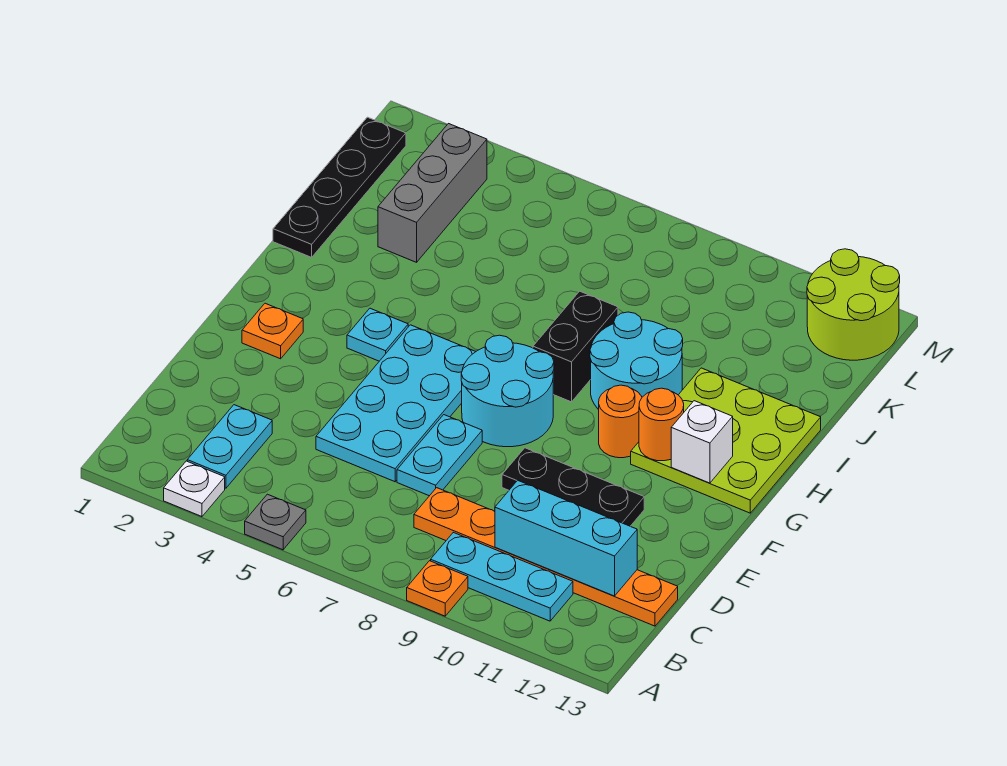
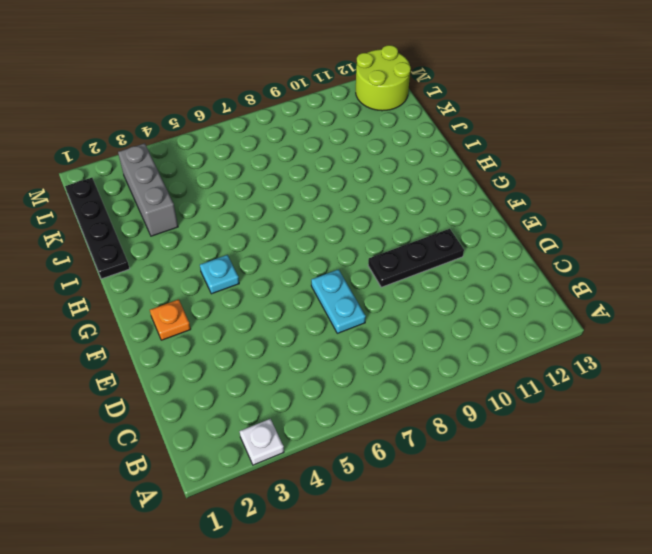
none -> grey plate A5 level 1
none -> orange plate A9 level 1
none -> cyan plate B3:C3 level 1

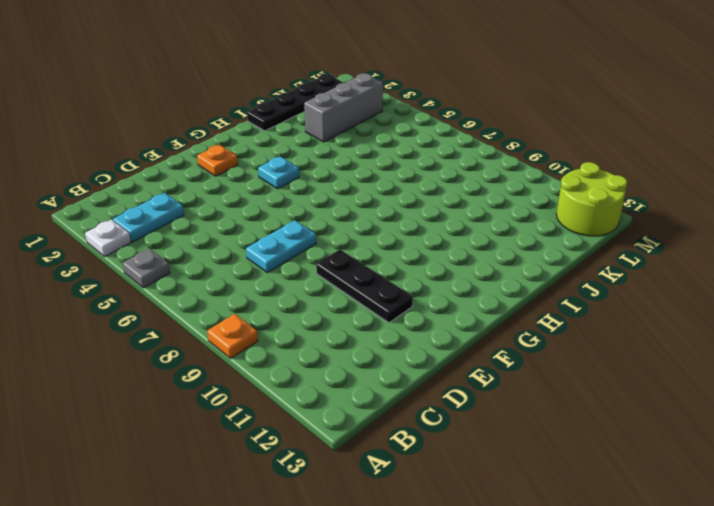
none -> cyan plate B9:B11 level 1
none -> orange plate C8:C13 level 1
none -> cyan plate D5:G6 level 1

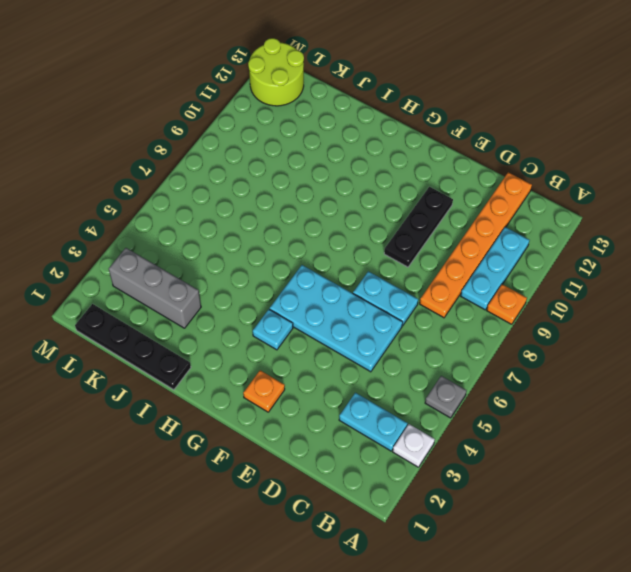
none -> cyan round brick F7:G8 level 1
none -> orange round brick G10 level 1
none -> lime plate G11:I13 level 1

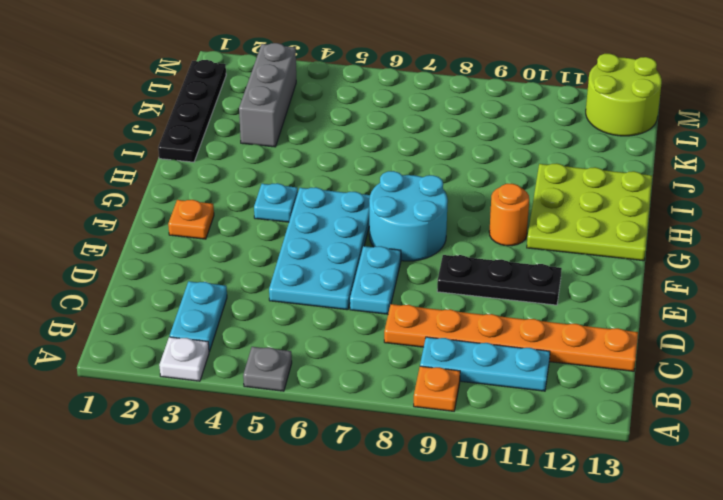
none -> black brick H8:I8 level 1
none -> cyan round brick H9:I10 level 1
none -> cyan brick C10:C12 level 2

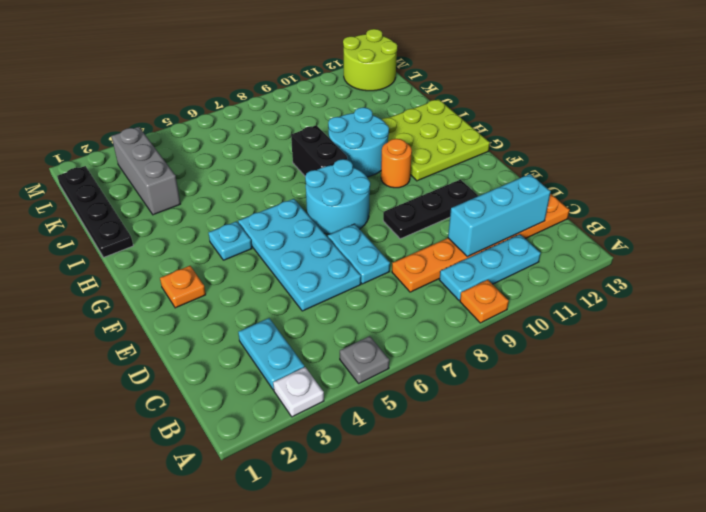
none -> orange round brick G11 level 2
none -> white brick G12 level 2

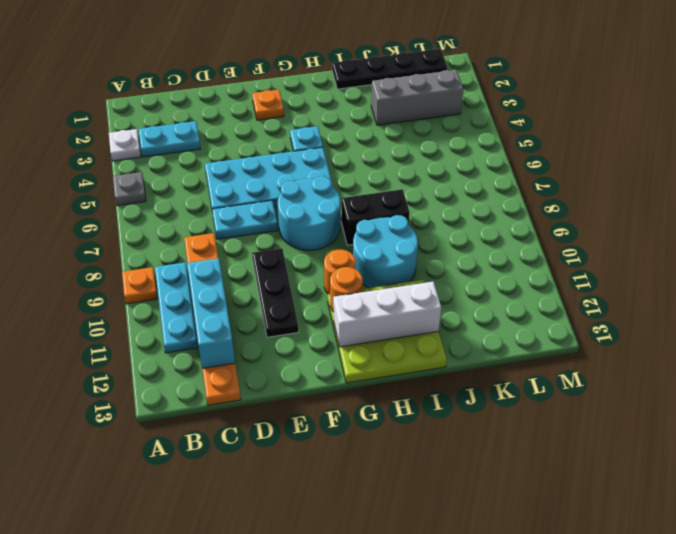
white brick G12:I12 level 2 -> white brick G12 level 2
none -> lime round brick L12:M13 level 1

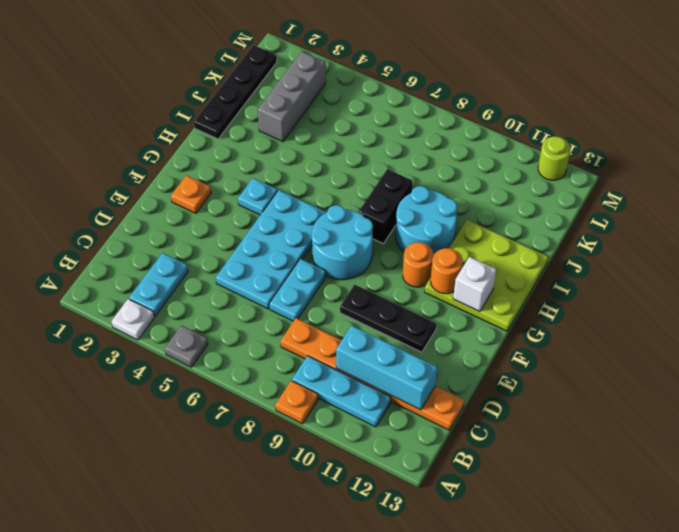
lime round brick M12 level 1 -> lime round brick L12:M13 level 1

